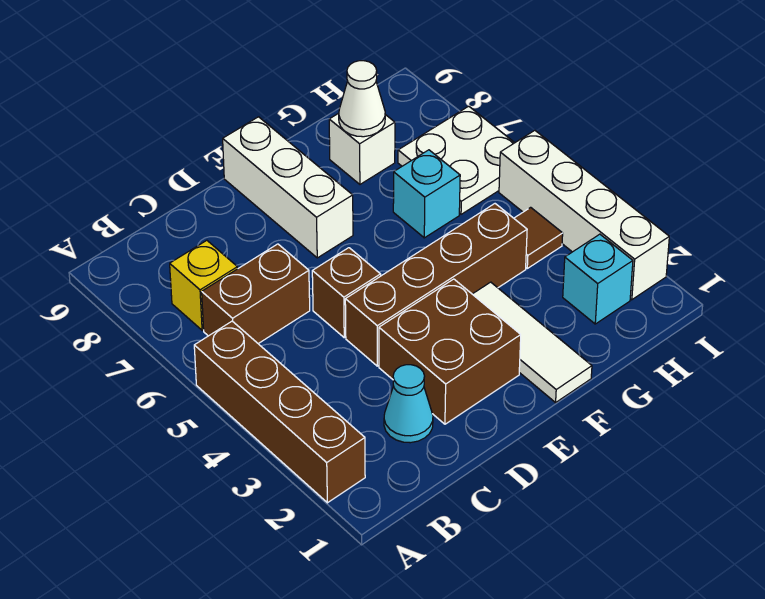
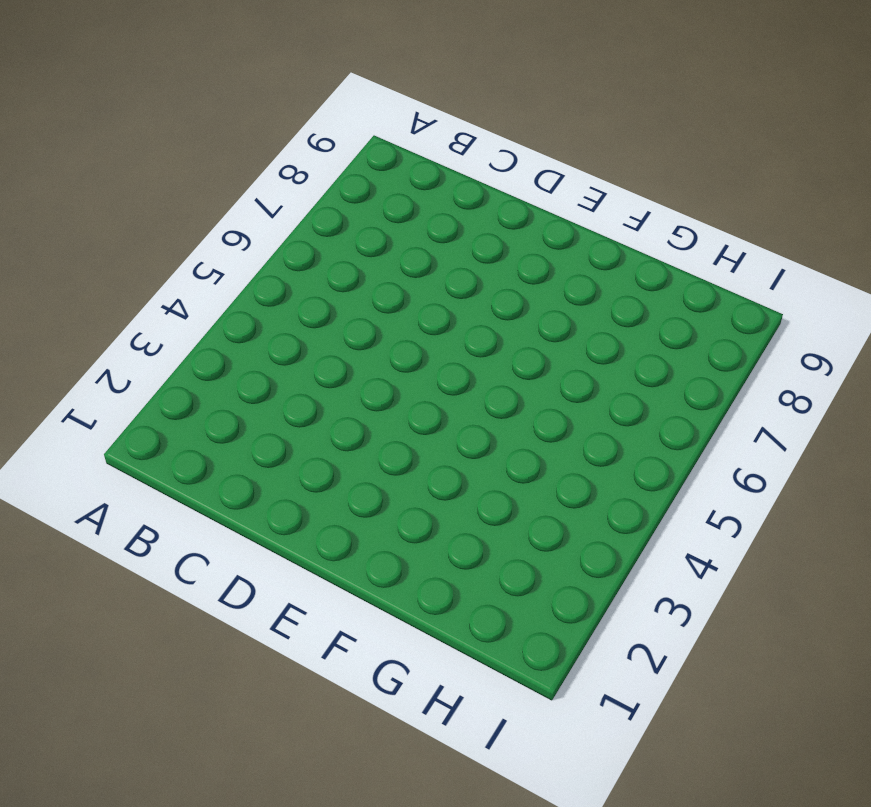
none -> brown brick A2:A5 level 1
none -> brown brick B6:C6 level 1
none -> yellow brick B7 level 1

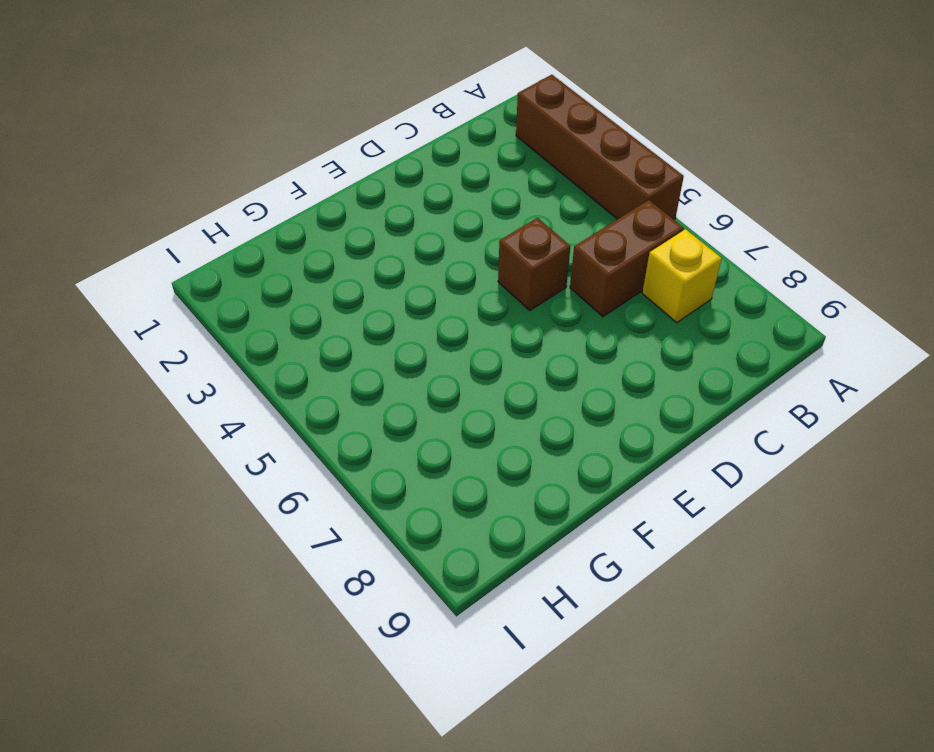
none -> cyan cone C2 level 1
none -> brown brick D2:E3 level 1
none -> brown brick D4:G4 level 1

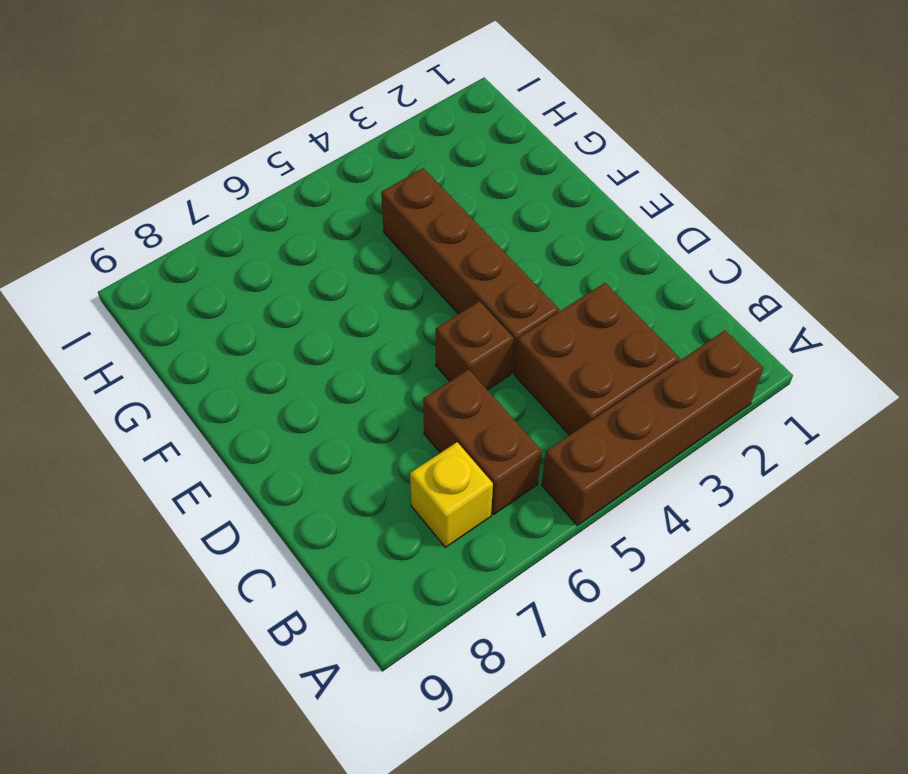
brown brick B3:C4 level 1 -> brown brick D2:E3 level 1
none -> cyan cone C2 level 1
none -> white brick E7:E9 level 1
none -> white tile F1:F3 level 1

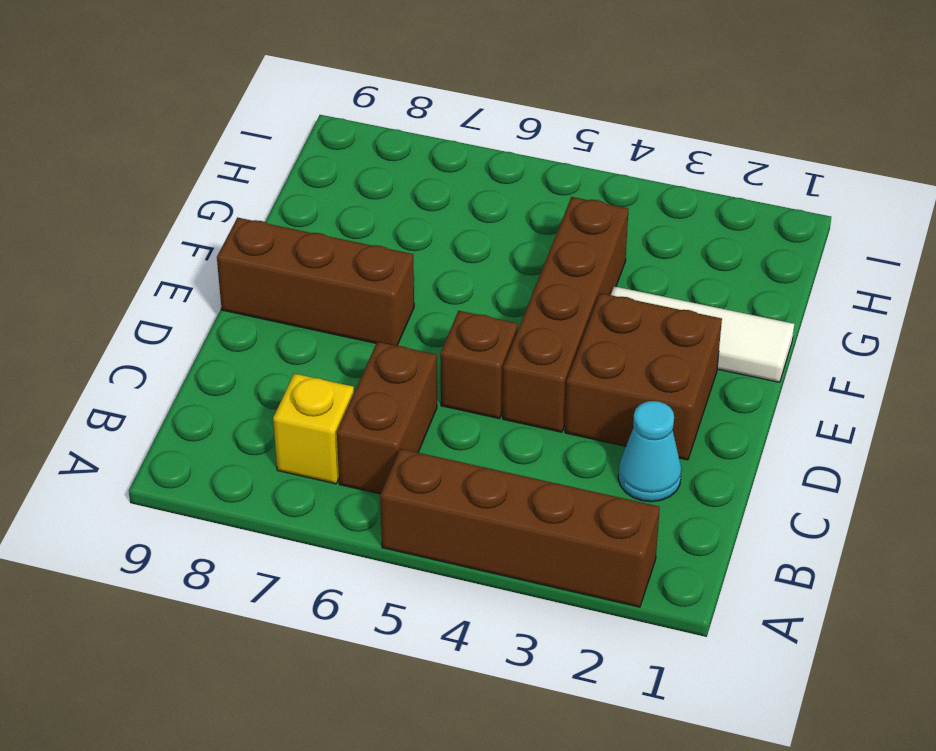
brown brick E7:E9 level 1 -> white brick E7:E9 level 1
none -> cyan brick G6 level 1
none -> white brick G8 level 1
none -> cyan brick H2 level 1

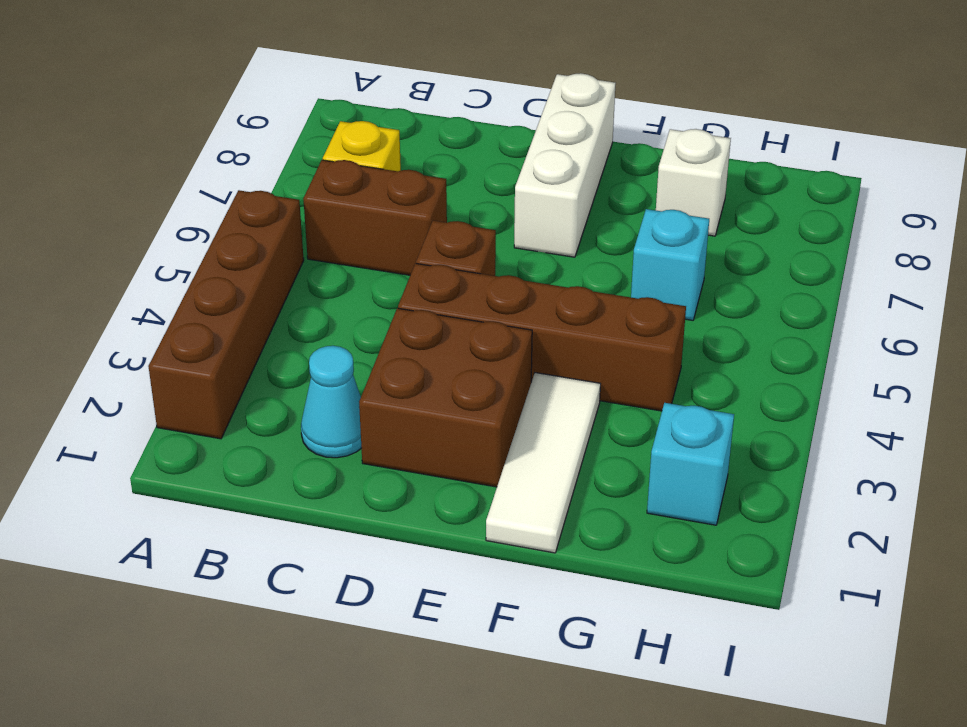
none -> brown tile H4 level 1
none -> white plate H6:I7 level 1
none -> white brick I2:I5 level 1

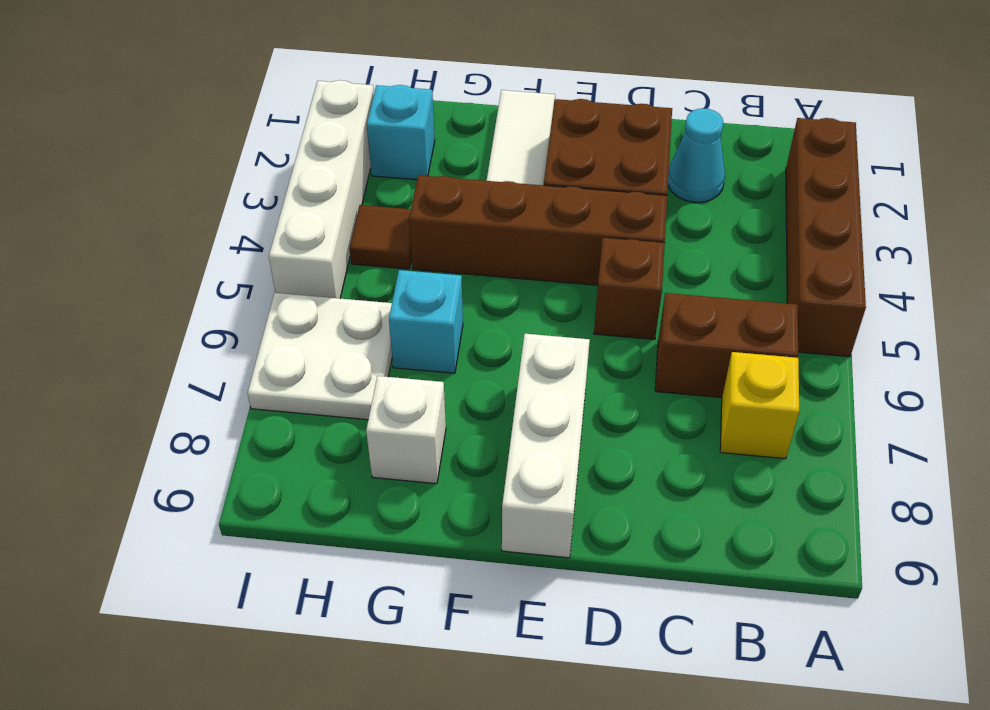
none -> white cone G8 level 2

